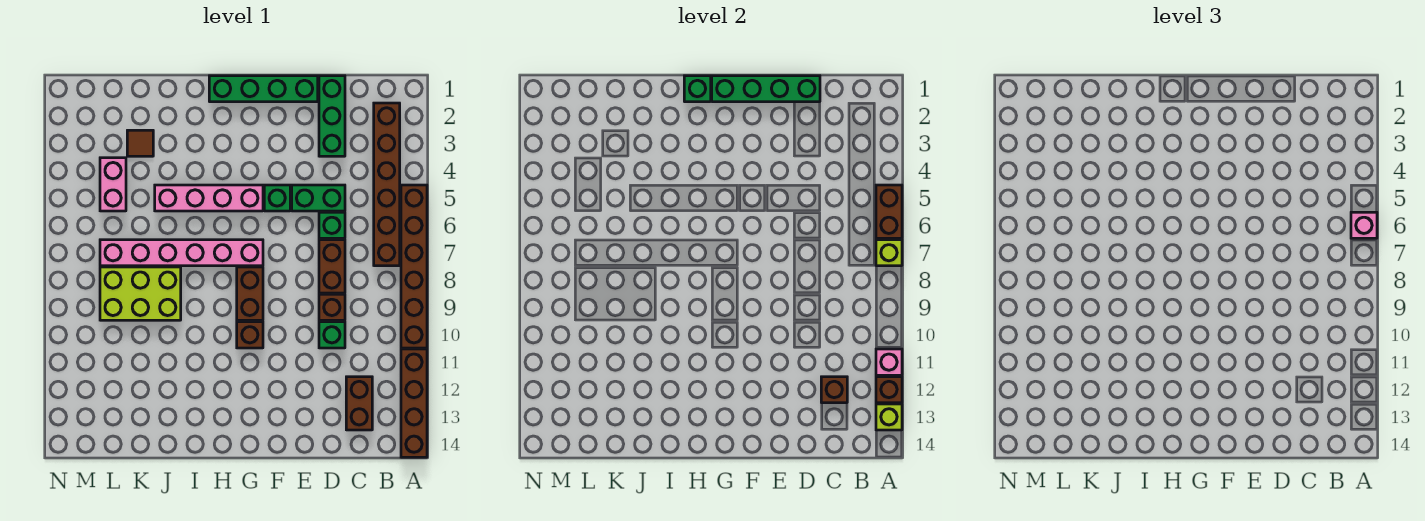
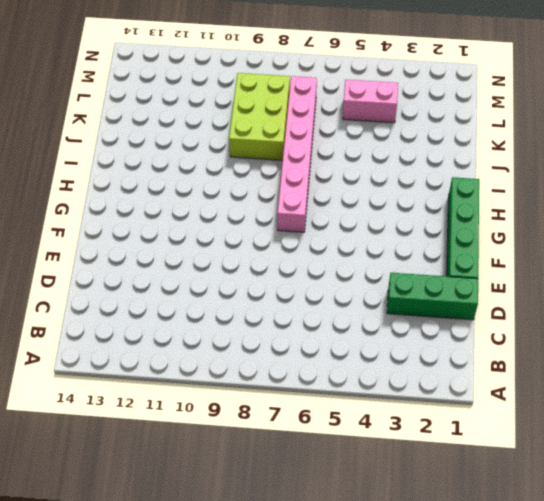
none -> brown brick A5:A10 level 1
none -> brown brick A11:A14 level 1
none -> brown brick B2:B7 level 1

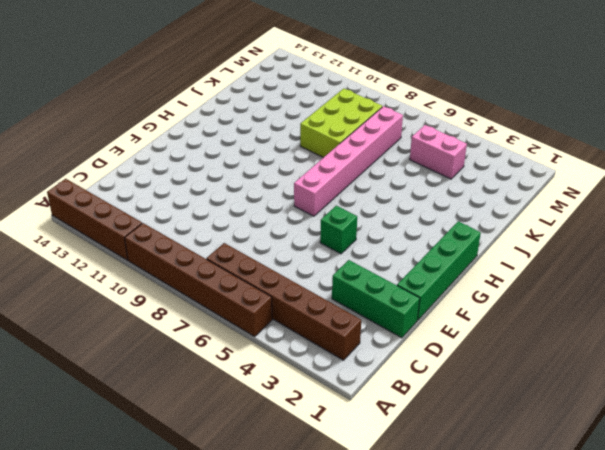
none -> brown brick C12:C13 level 1
none -> green brick D5:E5 level 1
none -> green brick D6 level 1

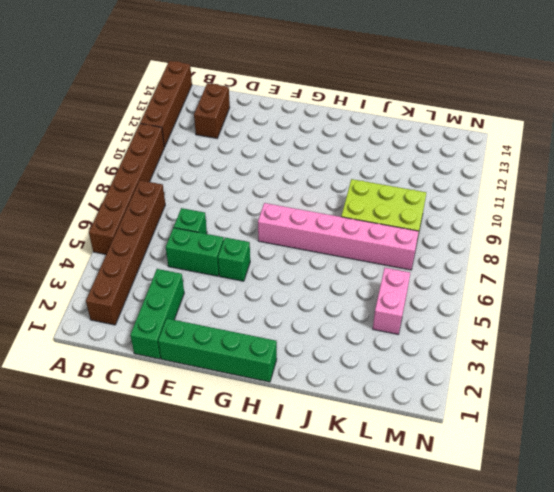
none -> brown brick D7:D8 level 1
none -> brown brick D9 level 1
none -> green brick D10 level 1

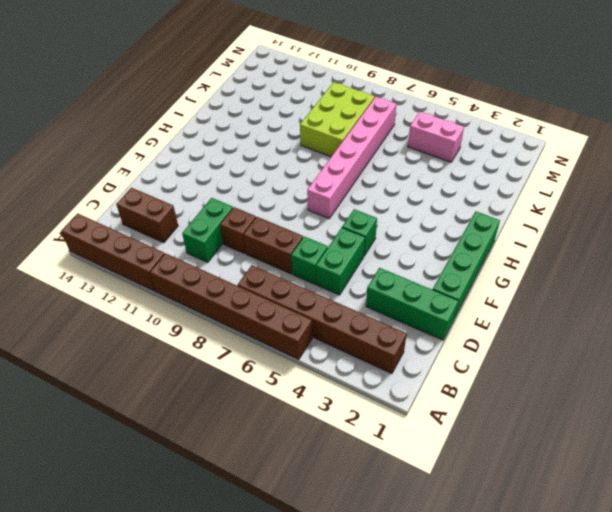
green brick C10:D10 level 1 -> green brick D10 level 1
none -> pink brick G5:J5 level 1
none -> brown brick G8:G9 level 1
none -> brown brick G10 level 1

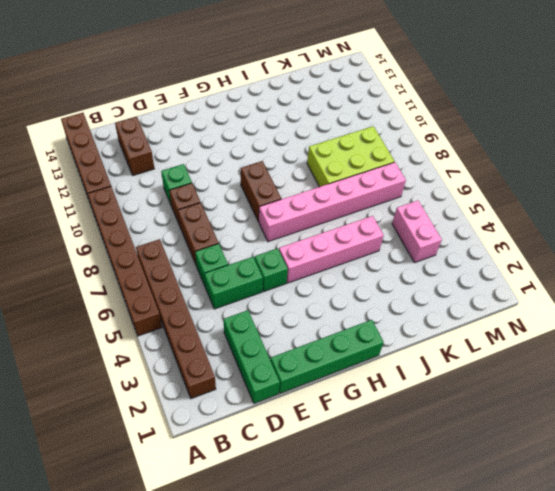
none -> brown brick G10 level 1
none -> brown tile K3 level 1
none -> brown brick A5:A6 level 2

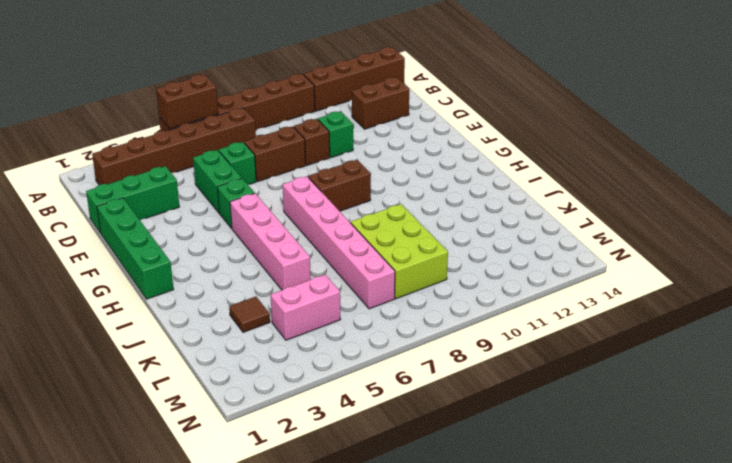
none -> brown brick G10 level 1
none -> lime brick A7 level 2
none -> pink brick A11 level 2

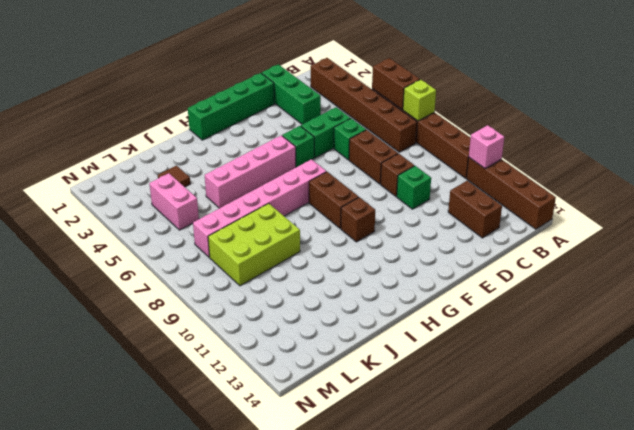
none -> brown brick A12 level 2
none -> lime brick A13 level 2
none -> brown brick C12 level 2

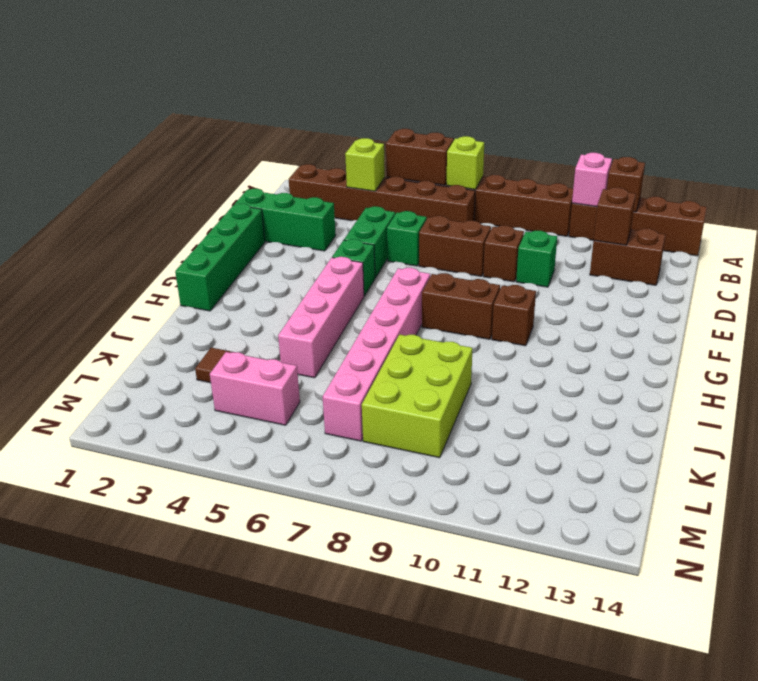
lime brick B4 level 2 -> lime brick A13 level 2
none -> green brick D1:G1 level 2
none -> green brick H1 level 2
none -> pink brick A6 level 3

